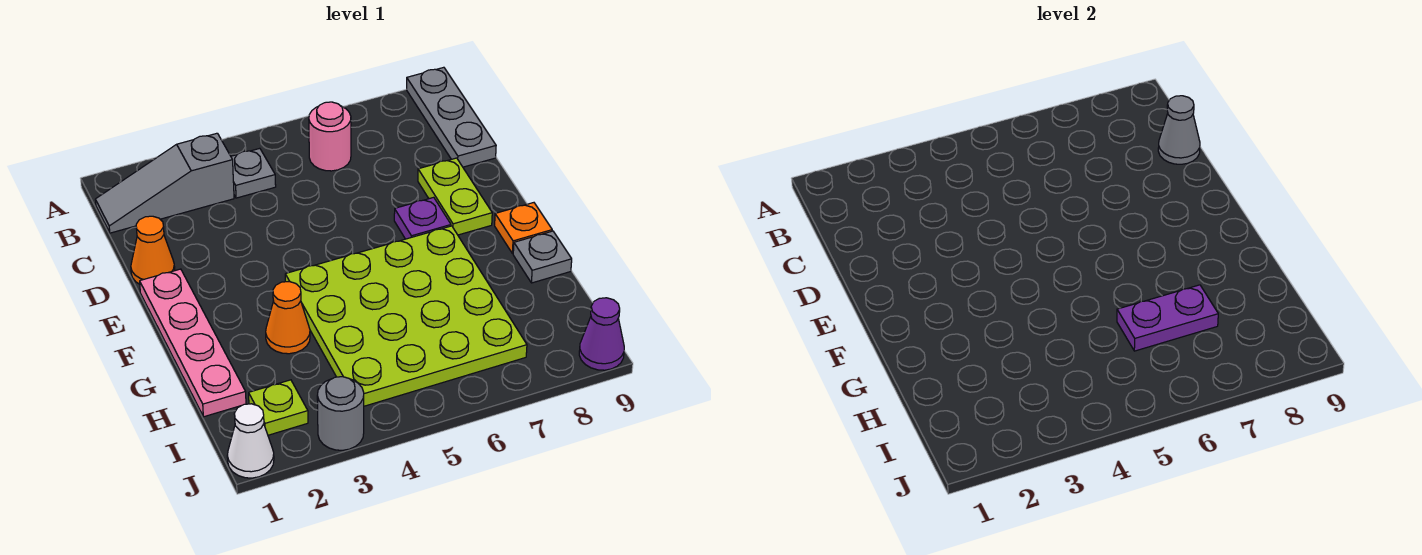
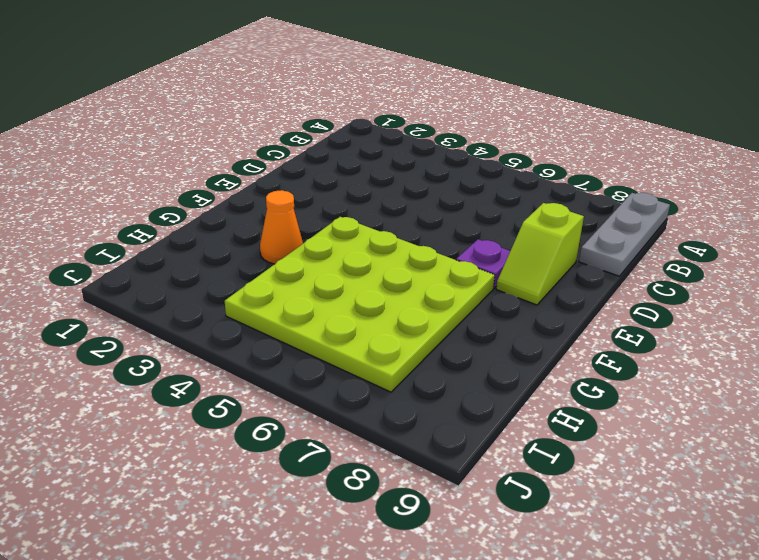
lime slope D8:E8 level 1 top D -> lime plate D8:E8 level 1
none -> grey slope B1:B3 level 1 top 3
none -> grey plate B4 level 1
none -> pink round brick B6 level 1

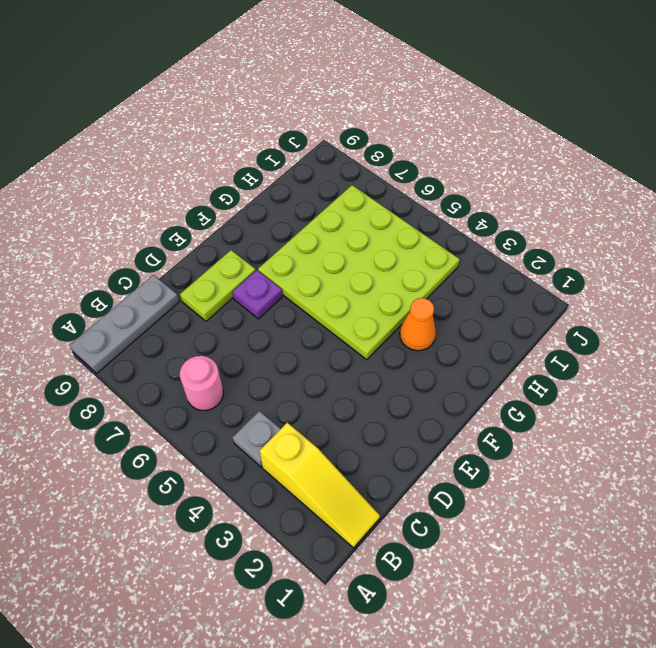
yellow slope B1:B3 level 1 top 3 -> grey slope B1:B3 level 1 top 3
none -> orange cone D1 level 1
none -> pink plate E1:H1 level 1
none -> orange plate F9 level 1

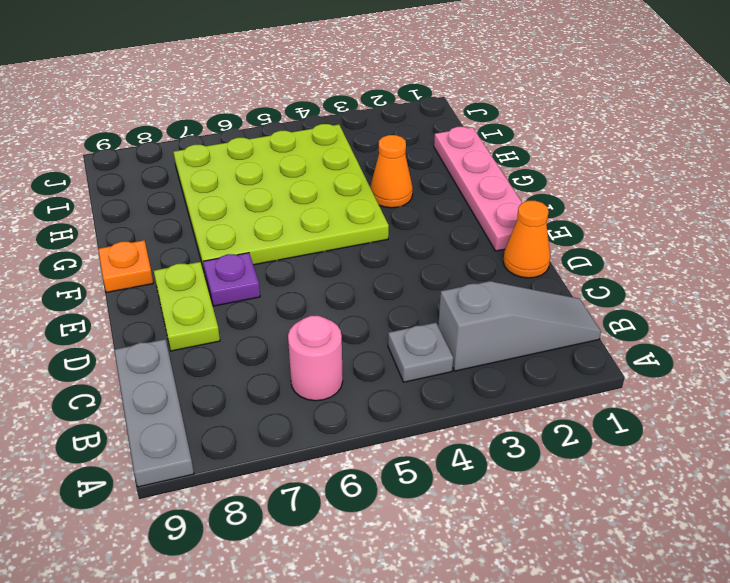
none -> grey plate G9 level 1
none -> lime plate I2 level 1
none -> white cone J1 level 1

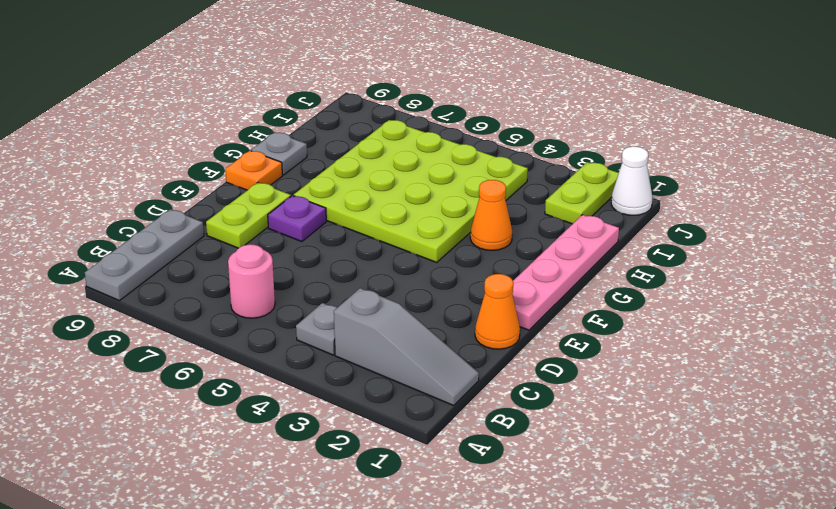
lime plate I2:J2 level 1 -> lime plate I2 level 1
none -> grey round brick J3 level 1
none -> purple cone J9 level 1
none -> grey cone C9 level 2

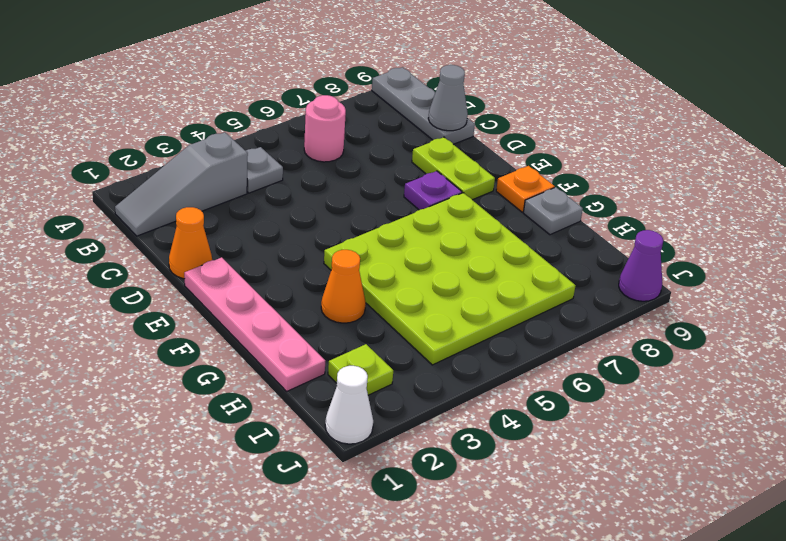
none -> grey round brick J3 level 1
none -> purple plate H6:H7 level 2

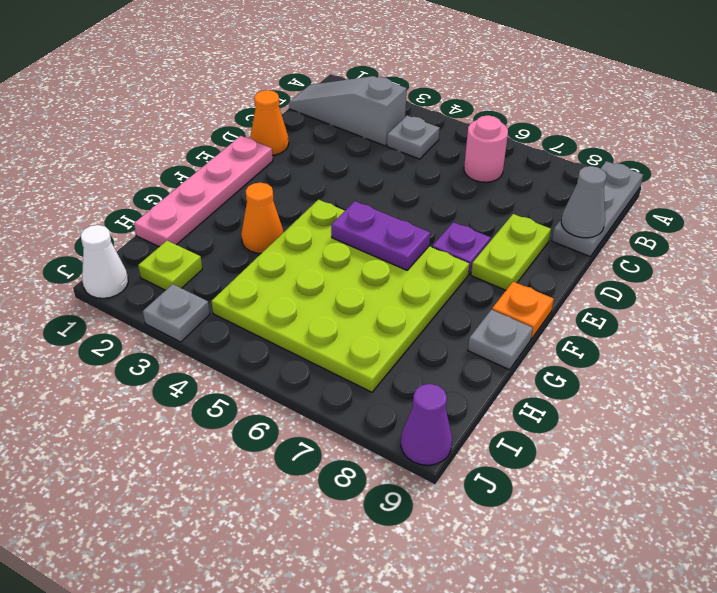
purple plate F5:F6 level 2 -> purple plate H6:H7 level 2
grey plate J3 level 1 -> grey round brick J3 level 1

